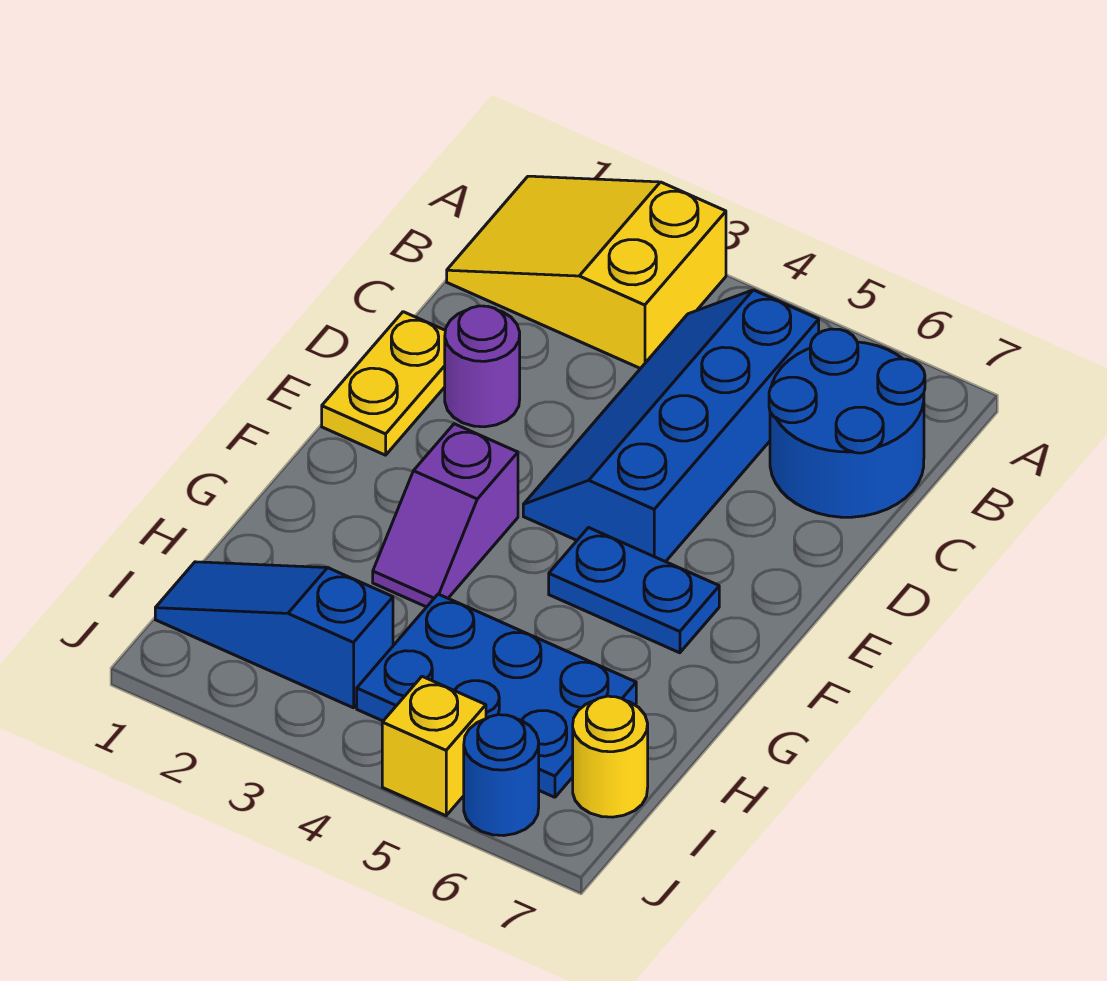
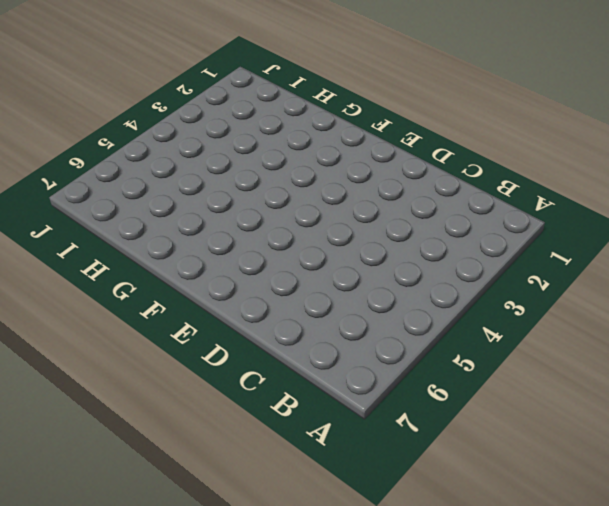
none -> yellow slope A1:B3 level 1 top 3
none -> blue slope B4:E5 level 1 top 5
none -> blue round brick B6:C7 level 1

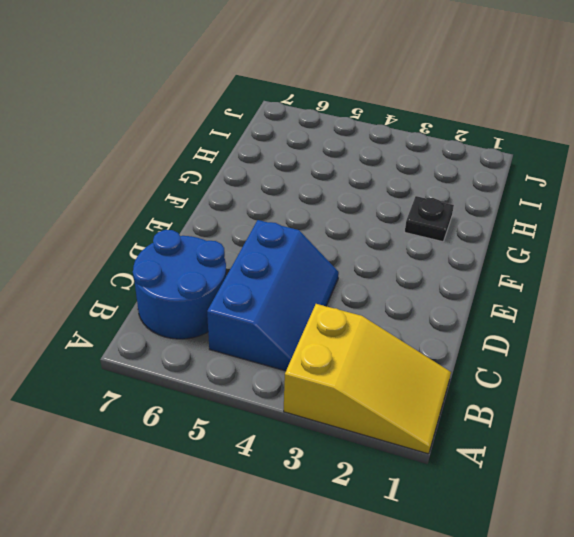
blue slope B4:D5 level 1 top 5 -> blue slope B4:E5 level 1 top 5
black plate G2 level 1 -> none
none -> yellow plate D1:E1 level 1
none -> purple round brick D2 level 1
none -> purple slope F3:G3 level 1 top F

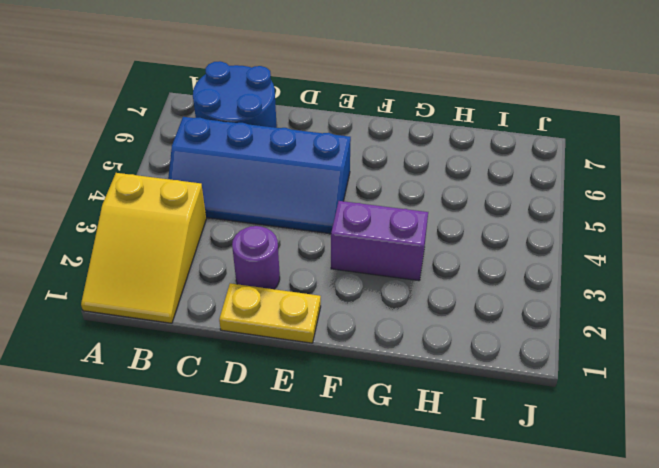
purple brick F3:G3 level 1 -> purple slope F3:G3 level 1 top F
none -> blue plate F5:F6 level 1
none -> blue plate H4:I6 level 1
none -> blue slope I1:I3 level 1 top 3

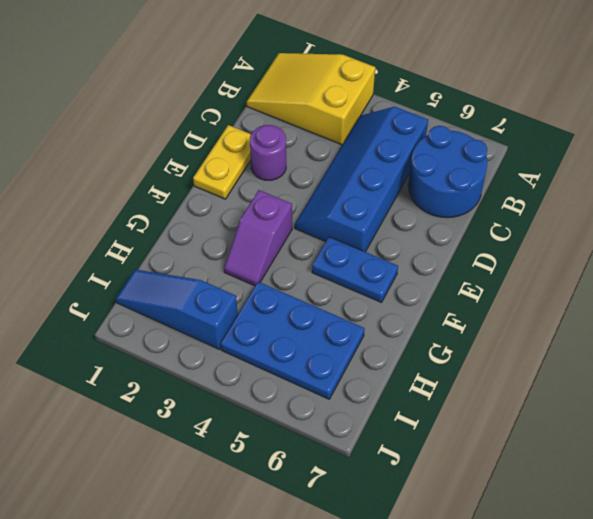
none -> yellow round brick I7 level 1
none -> yellow brick J5 level 1
none -> blue round brick J6 level 1

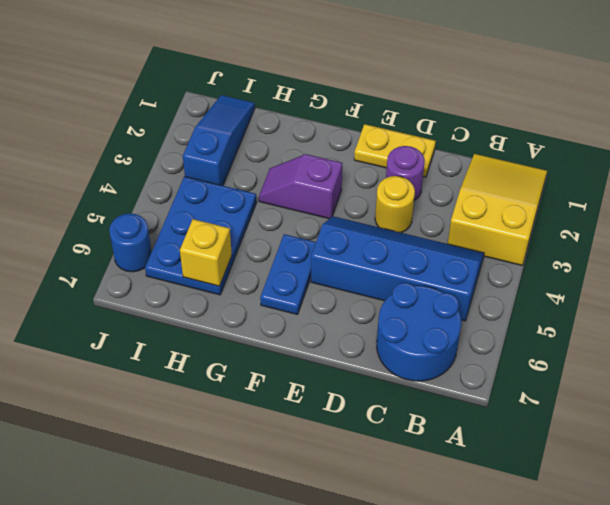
yellow round brick D3 level 1 -> yellow round brick I7 level 1
yellow brick H6 level 2 -> yellow brick J5 level 1

